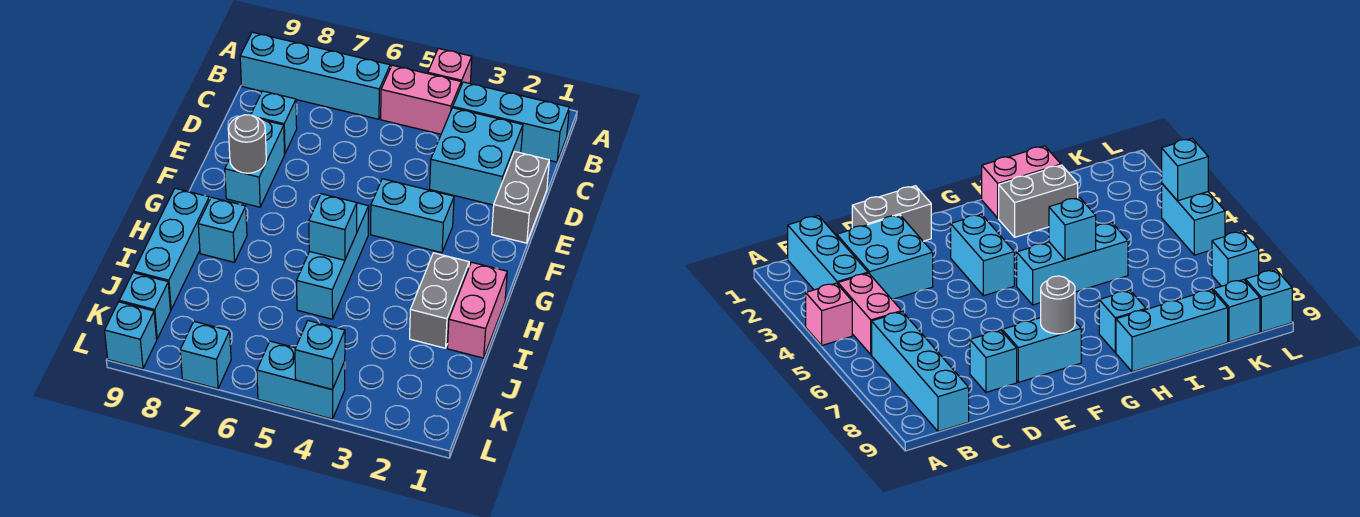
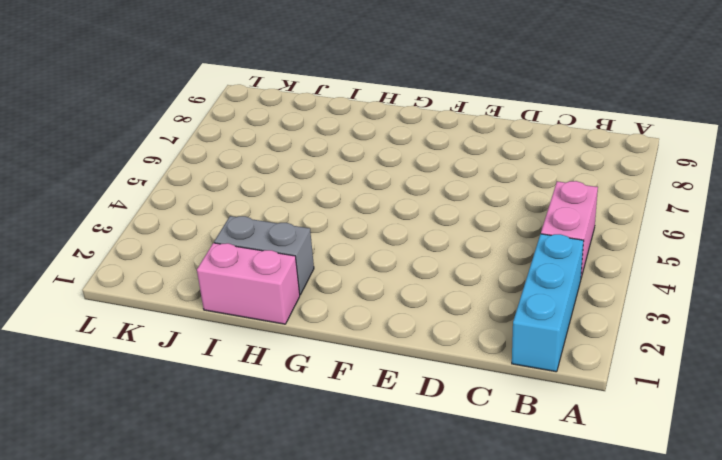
none -> pink brick A4 level 1
none -> cyan brick B6:B9 level 1
none -> cyan brick C2:D3 level 1

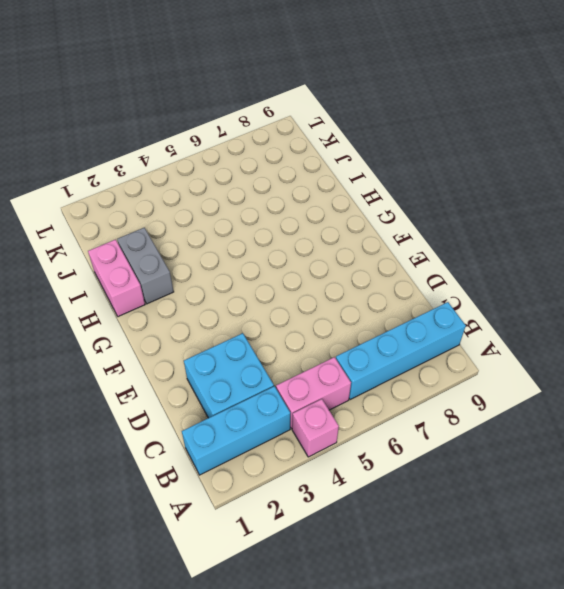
none -> grey brick D1:E1 level 1
none -> cyan brick D8 level 1
none -> cyan brick E8:F8 level 1

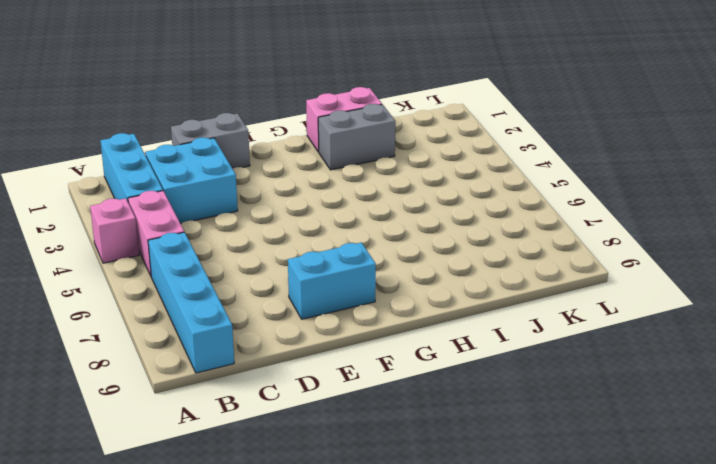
none -> cyan brick D8 level 1
none -> cyan brick F3:F4 level 1
none -> cyan brick G5:I5 level 1

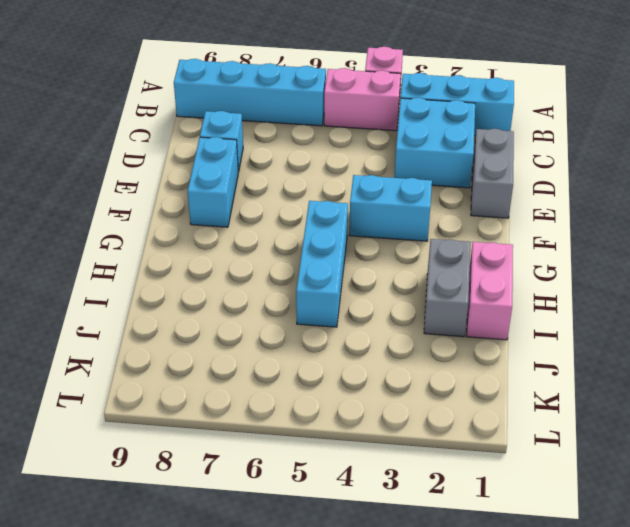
none -> cyan brick H8 level 1
none -> cyan brick H9:J9 level 1
none -> cyan brick K9 level 1

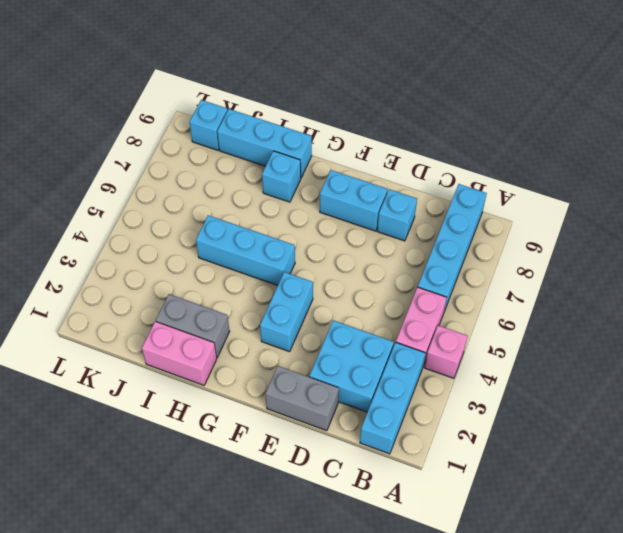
none -> cyan brick L4:L5 level 1
none -> cyan brick L7 level 1
none -> cyan brick L9 level 1

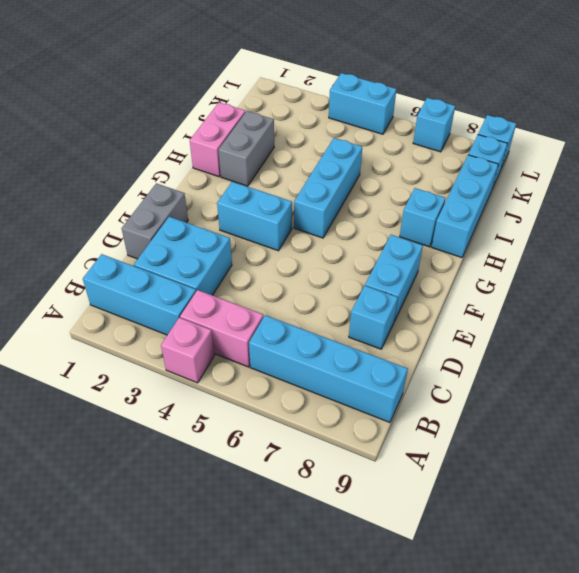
none -> grey round brick F8 level 2
none -> cyan brick H5 level 2
none -> cyan brick L4 level 2

